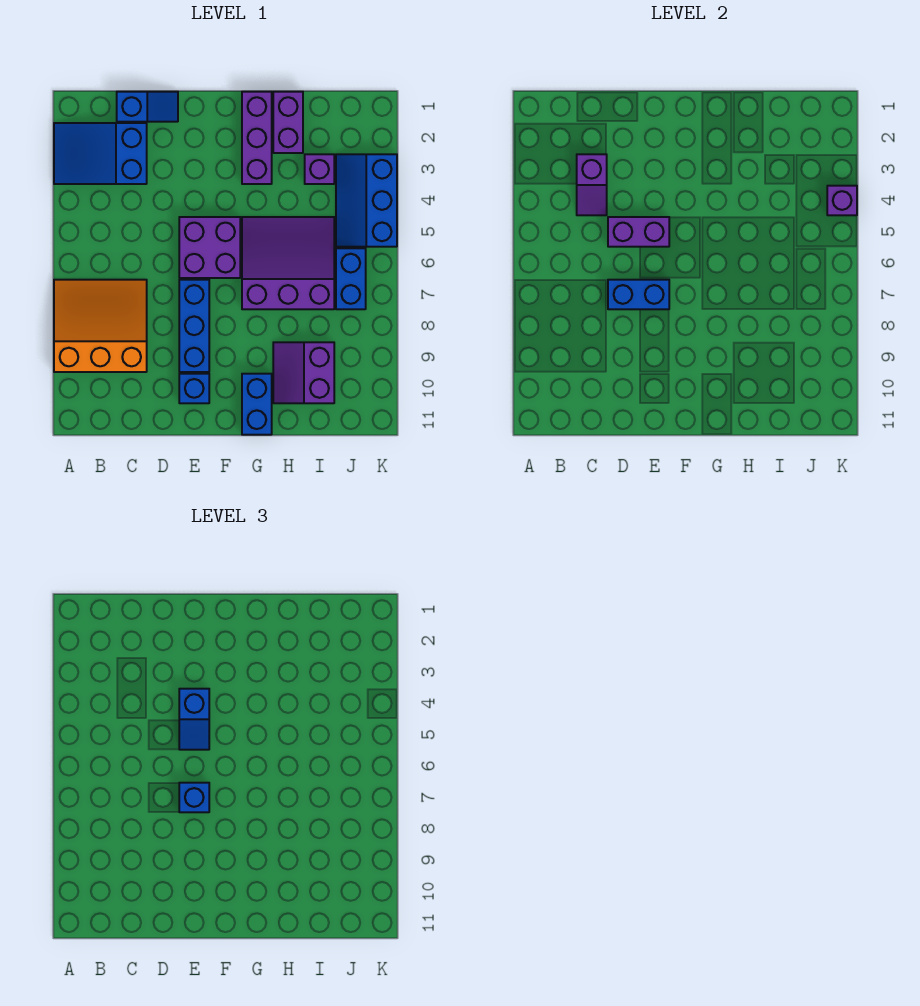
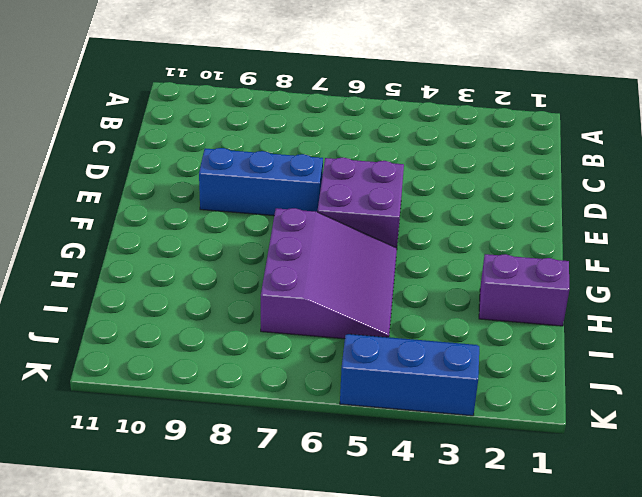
none -> blue slope A2:C3 level 1 top C
none -> orange slope A7:C9 level 1 top 9
none -> blue slope C1:D1 level 1 top C

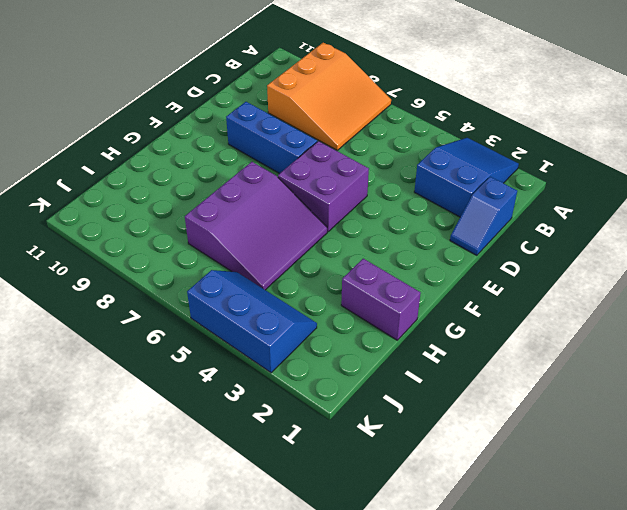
none -> blue brick E10 level 1
none -> purple brick G1:G3 level 1
none -> blue brick G10:G11 level 1

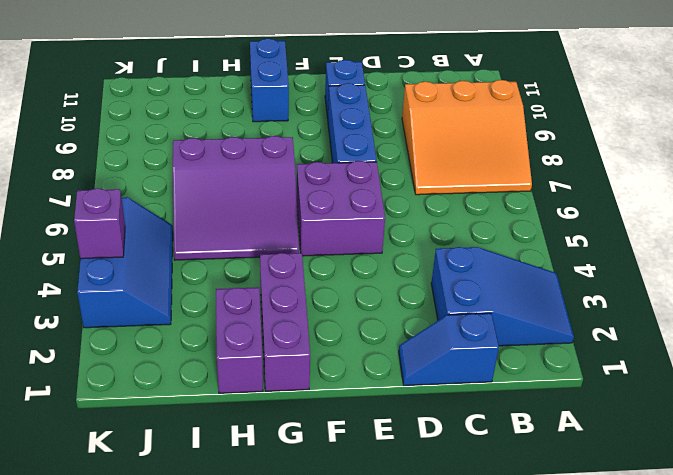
none -> purple slope H9:I10 level 1 top I
none -> purple brick I3 level 1
none -> blue brick J6:J7 level 1

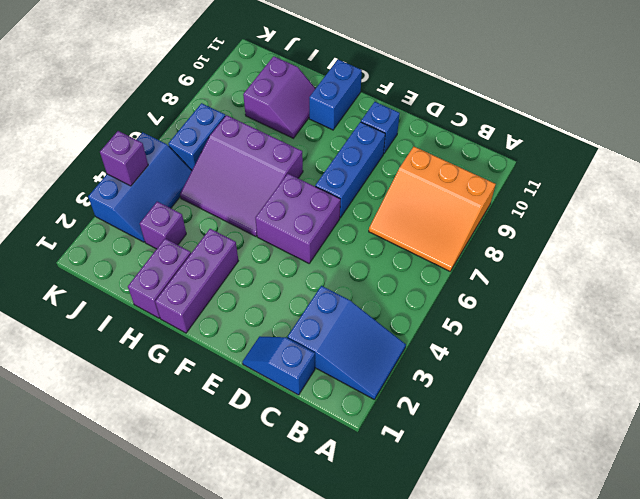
none -> purple slope C3:C4 level 2 top 3
none -> purple brick D5:E5 level 2
none -> blue brick D7:E7 level 2

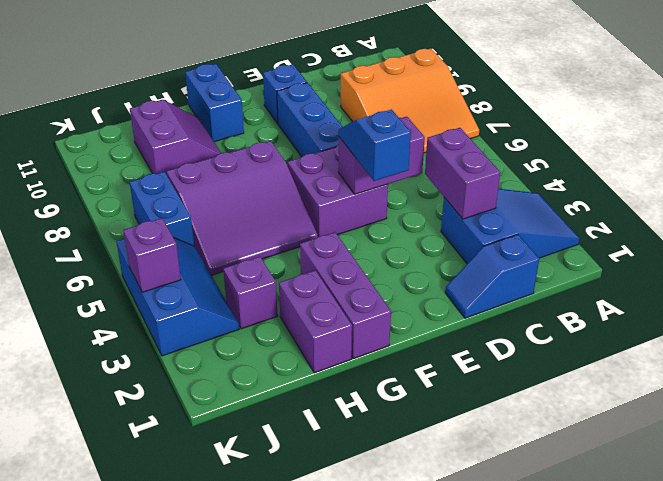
purple brick C3:C4 level 2 -> purple slope C3:C4 level 2 top 3
none -> blue brick D7:E7 level 2
none -> blue brick E7 level 3

